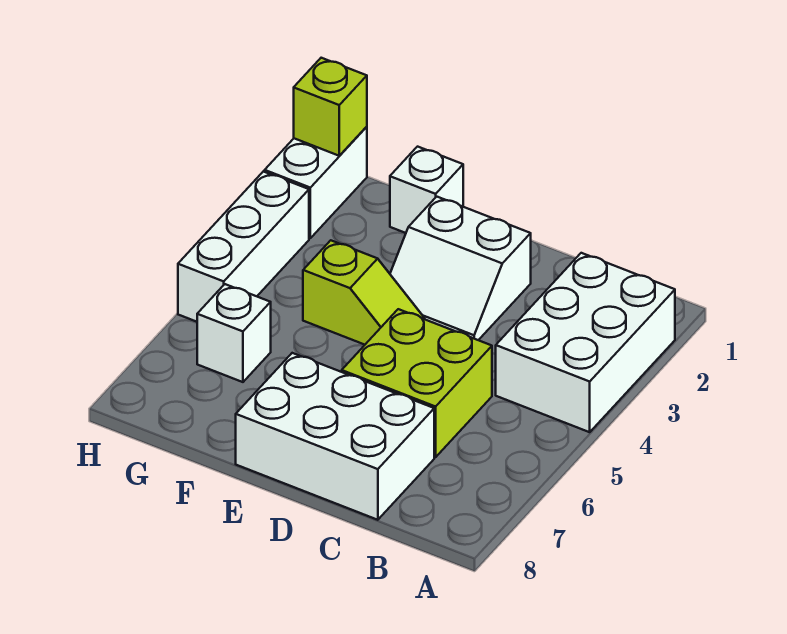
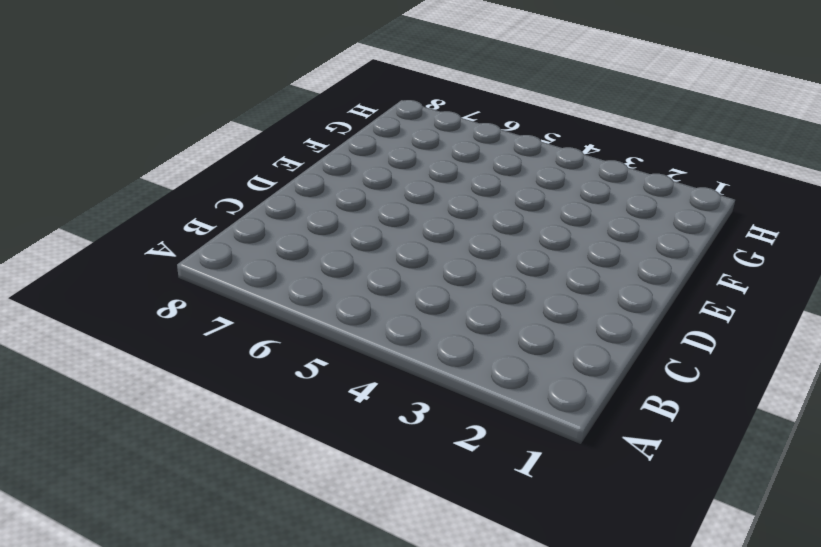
none -> white brick A2:B4 level 1
none -> lime brick C5:D6 level 1

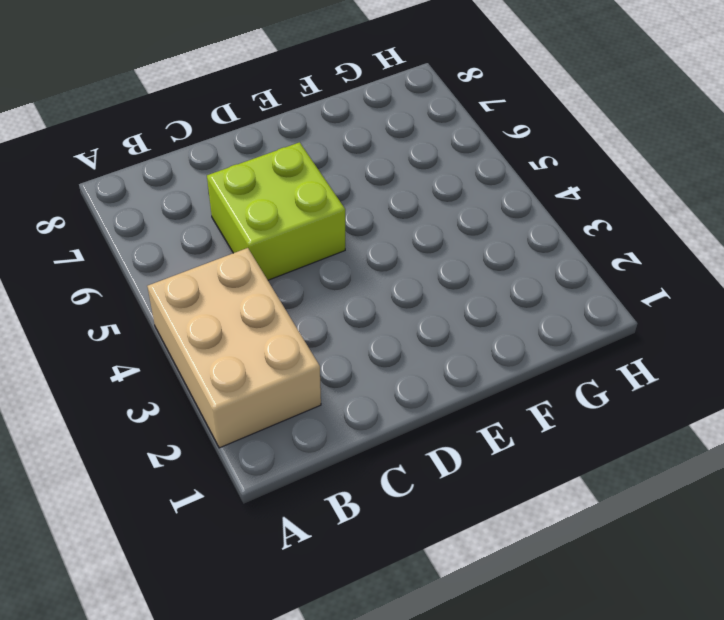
tan brick A2:B4 level 1 -> white brick A2:B4 level 1
none -> white brick C7:E8 level 1
none -> white slope D2:E3 level 1 top 2

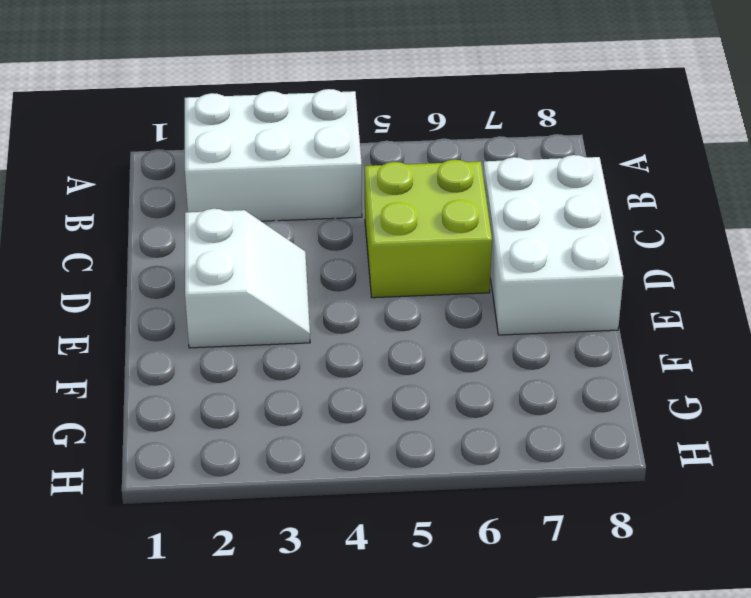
none -> lime slope E4:F4 level 1 top F
none -> white brick F1 level 1

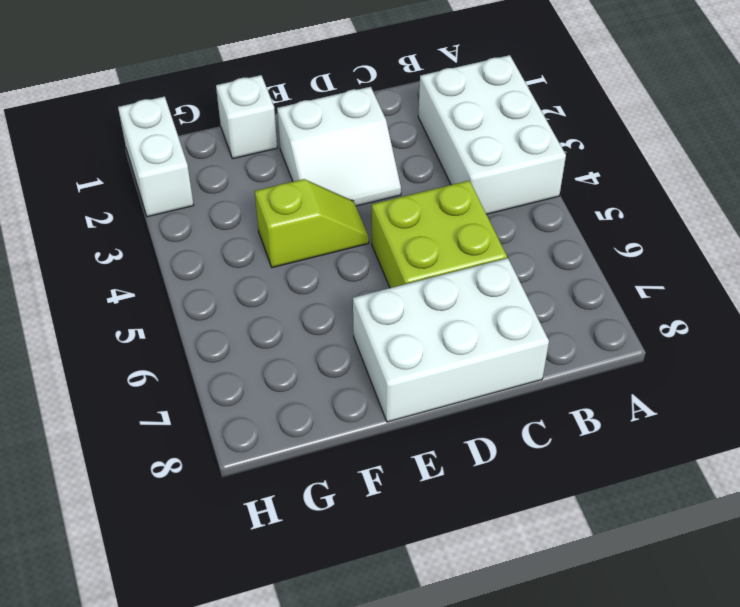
none -> white brick G6 level 1
none -> white brick H3:H5 level 1

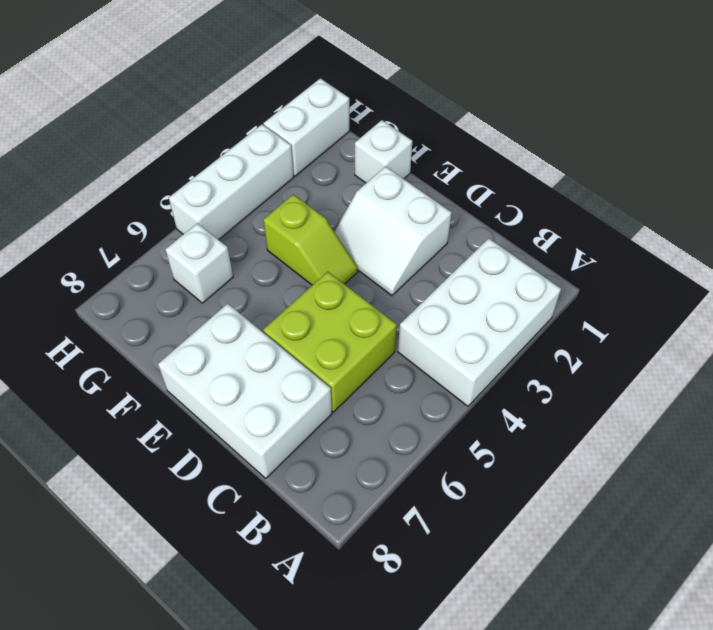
none -> lime brick H1 level 2

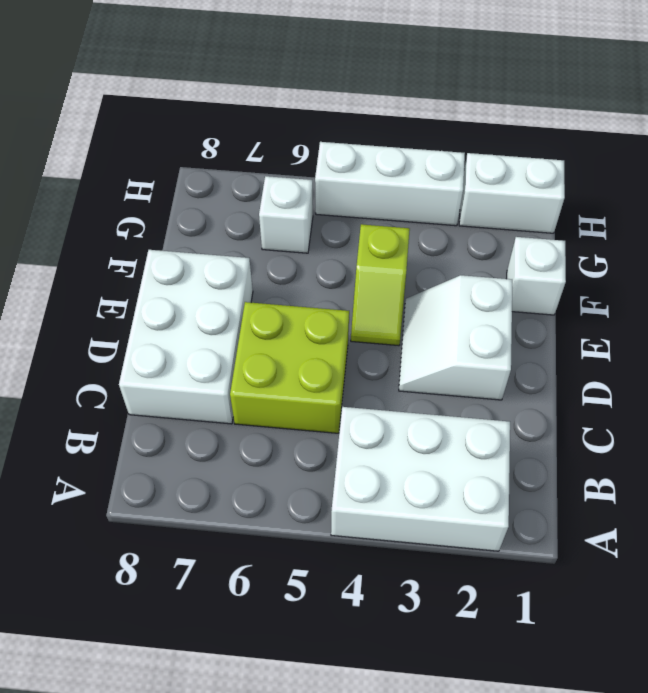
none -> lime brick H1 level 2

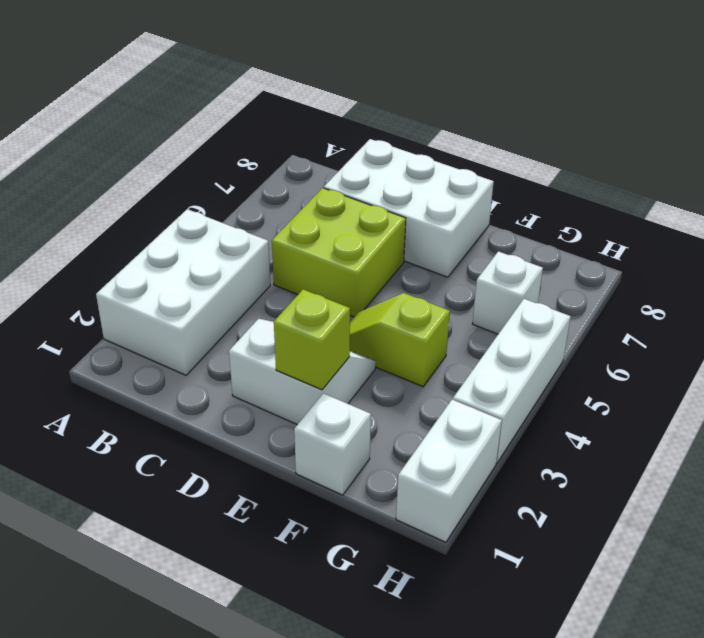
lime brick E2 level 2 -> lime brick H1 level 2

